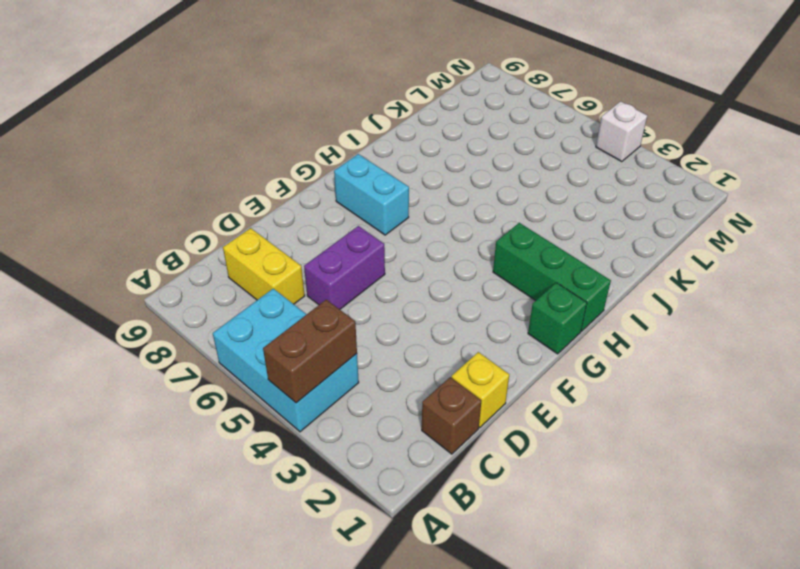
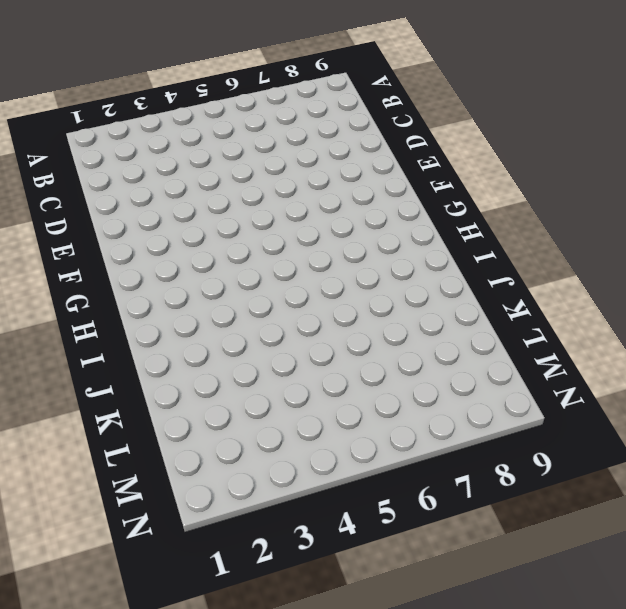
none -> cyan brick A4:B6 level 1
none -> brown brick C1 level 1

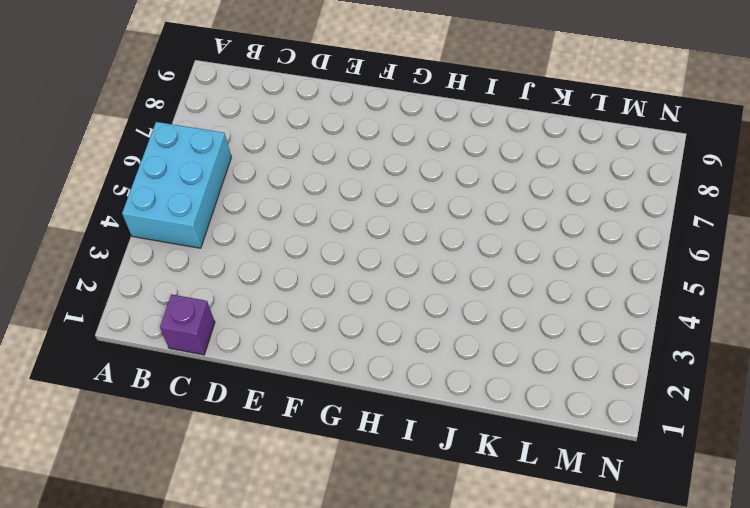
purple brick C1 level 1 -> brown brick C1 level 1
none -> yellow brick C7:C8 level 1
none -> yellow brick D1 level 1

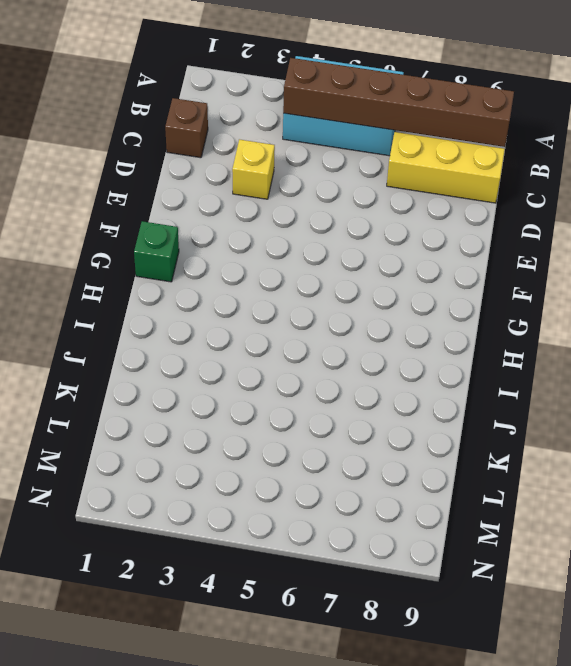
brown brick B4:B9 level 2 -> brown brick A4:B4 level 2
yellow brick C7:C9 level 1 -> yellow brick C7:C8 level 1
yellow brick D3 level 1 -> yellow brick D1 level 1
none -> purple brick D6:E6 level 1
none -> cyan brick G7:G8 level 1

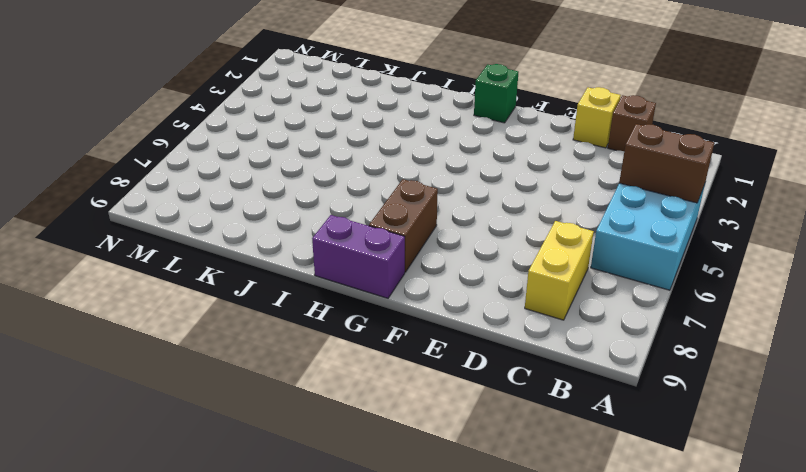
brown brick G7:G8 level 1 -> cyan brick G7:G8 level 1
purple brick G9:H9 level 1 -> purple brick D6:E6 level 1
none -> green brick H1:H3 level 1
none -> white brick N4 level 1

